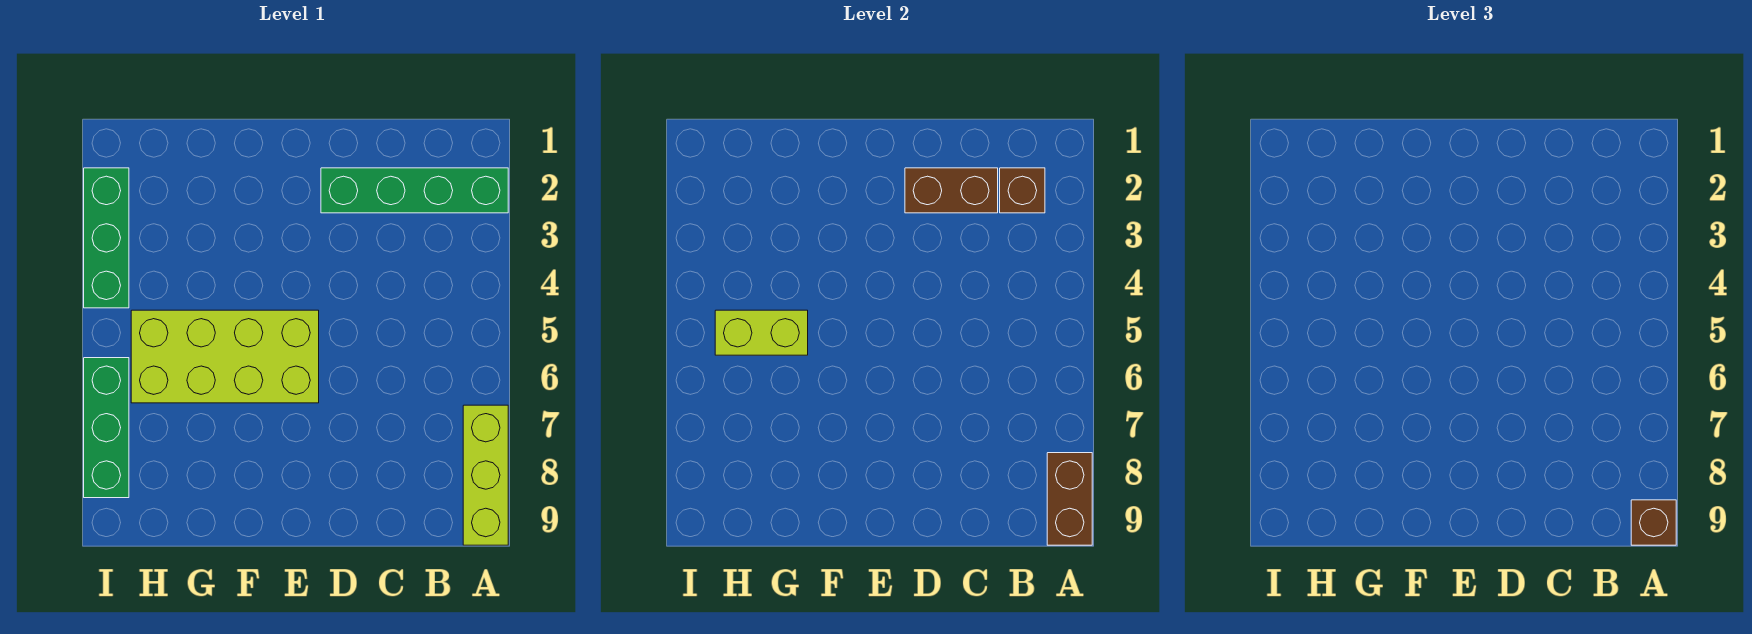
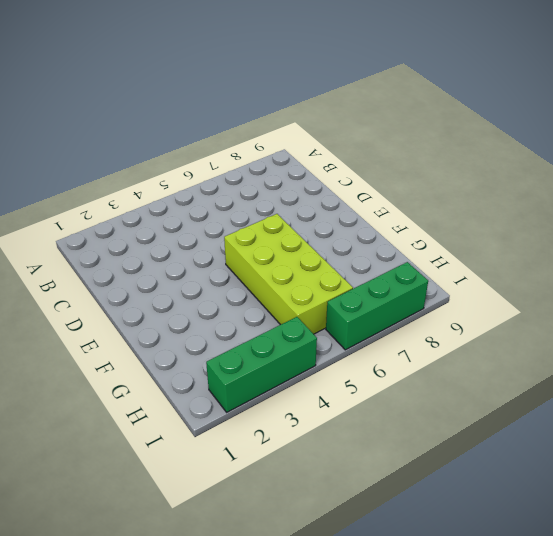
none -> green brick A2:D2 level 1
none -> lime brick A7:A9 level 1

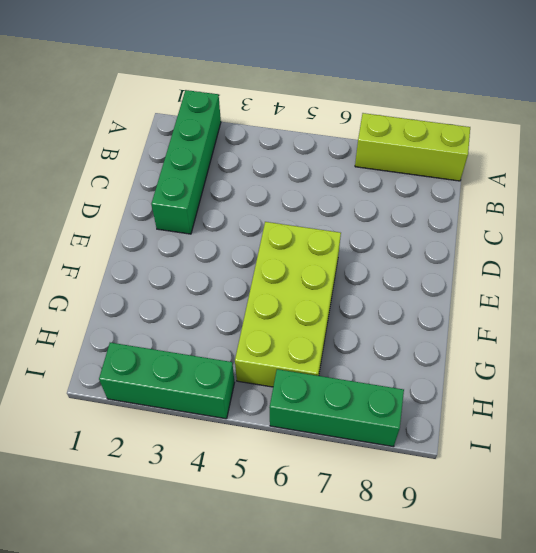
none -> brown brick A8:A9 level 2
none -> brown brick B2 level 2

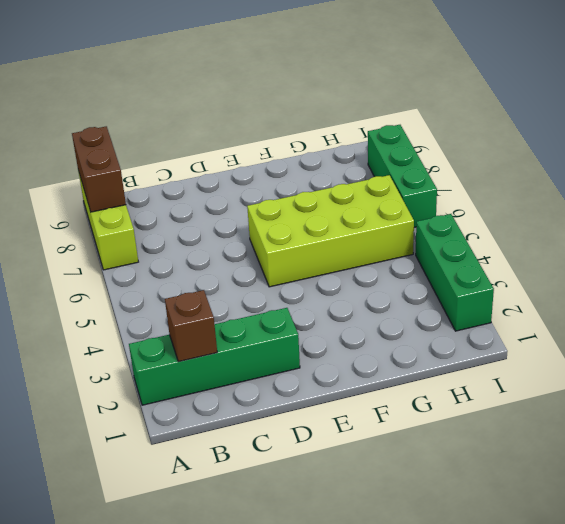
none -> brown brick C2:D2 level 2
none -> lime brick G5:H5 level 2

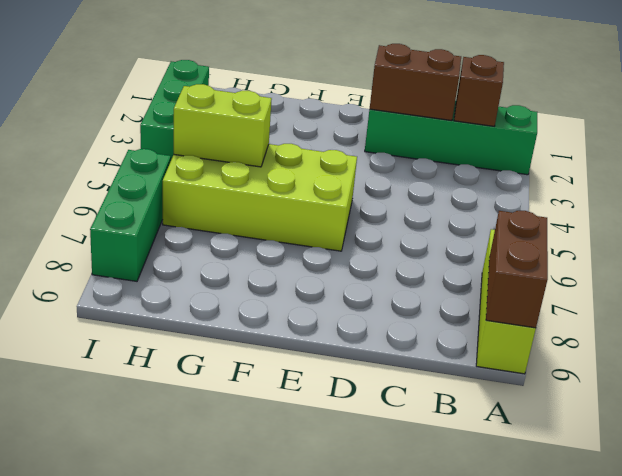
none -> brown brick A9 level 3

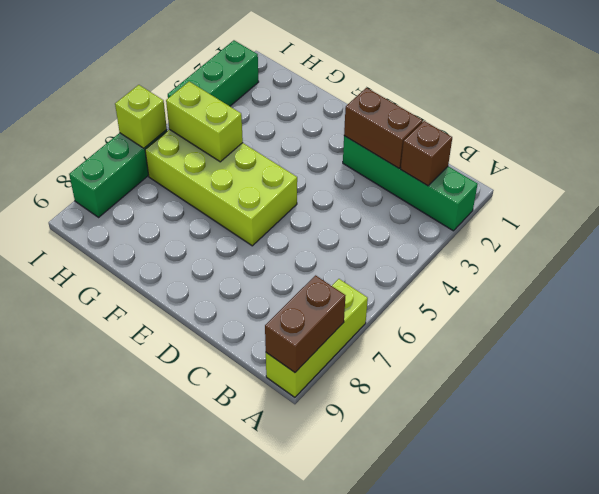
lime brick I6 level 2 -> none
none -> brown brick A9 level 3

